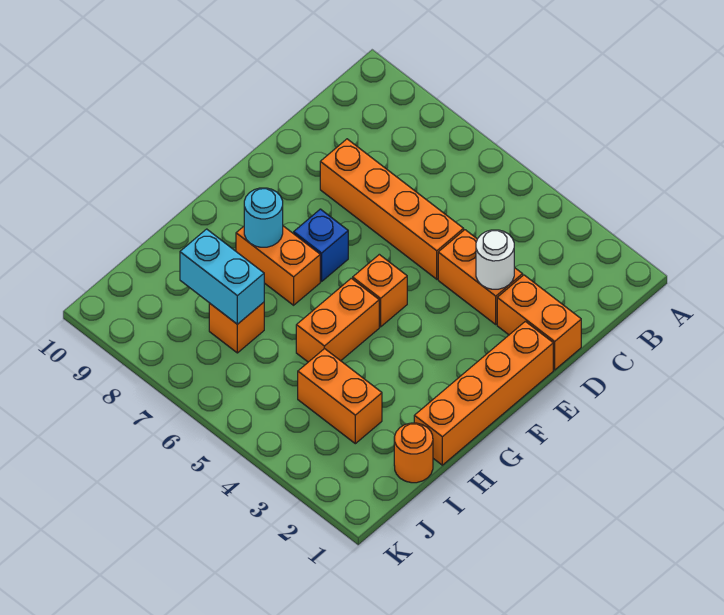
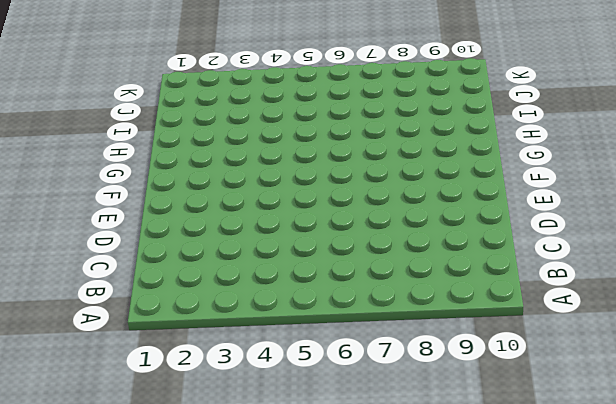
none -> orange brick D1:D2 level 1
none -> orange brick D3:D4 level 1
none -> orange brick D5:D8 level 1

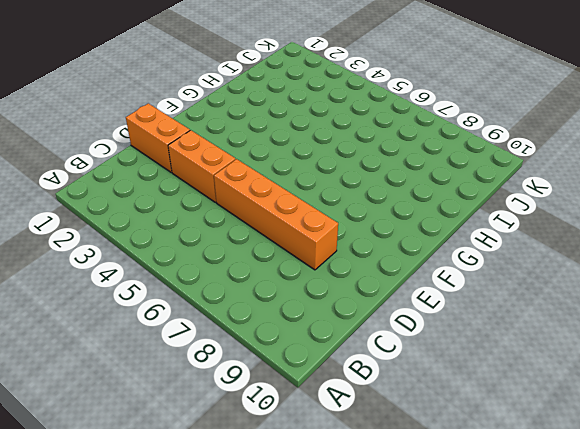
none -> orange brick E1:H1 level 1
none -> orange brick F5 level 1
none -> blue brick F7 level 1

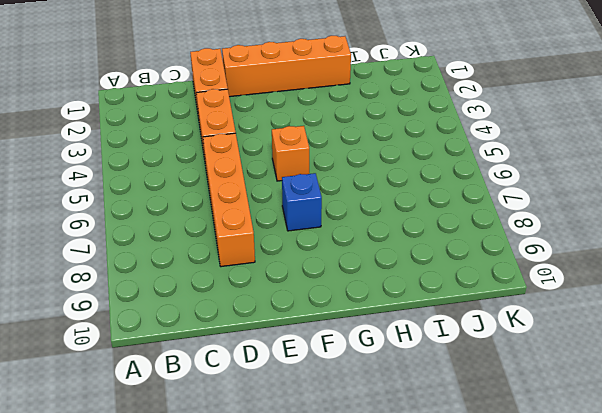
none -> orange brick G5:H5 level 1
none -> orange brick G7:G8 level 1
none -> orange round brick I1 level 1

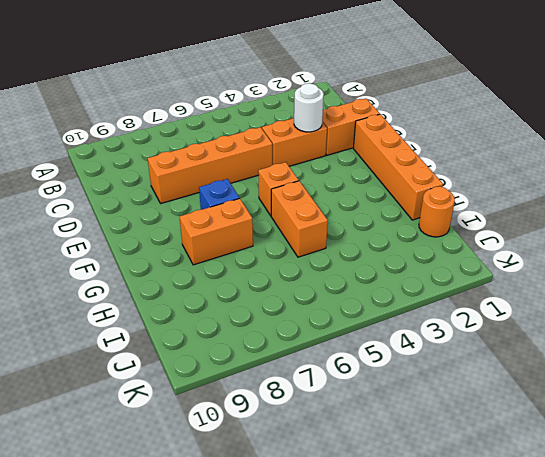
none -> orange brick I3:I4 level 1
none -> orange brick I7 level 1
none -> cyan round brick G8 level 2

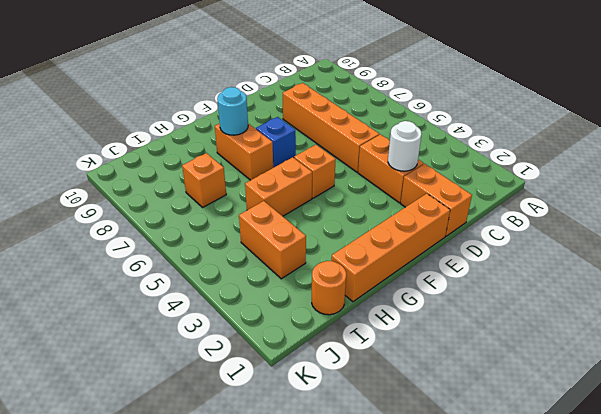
none -> cyan brick I7:I8 level 2

